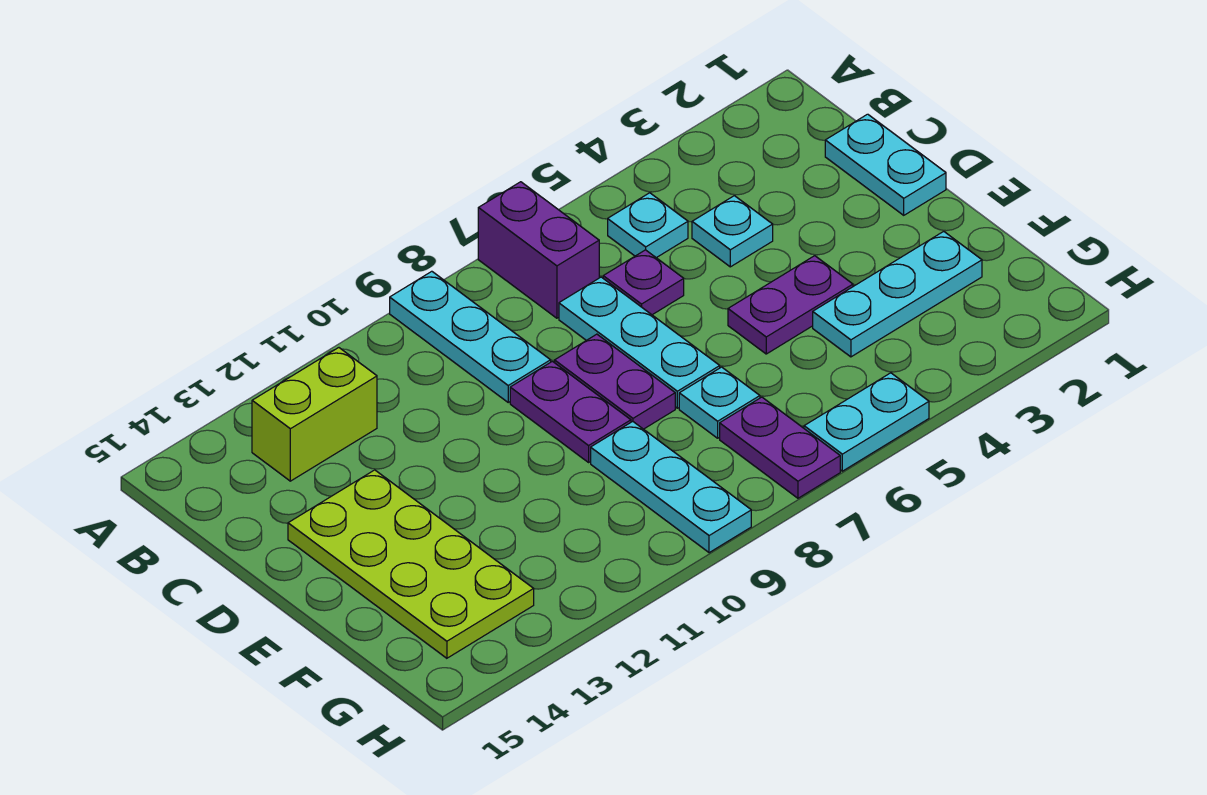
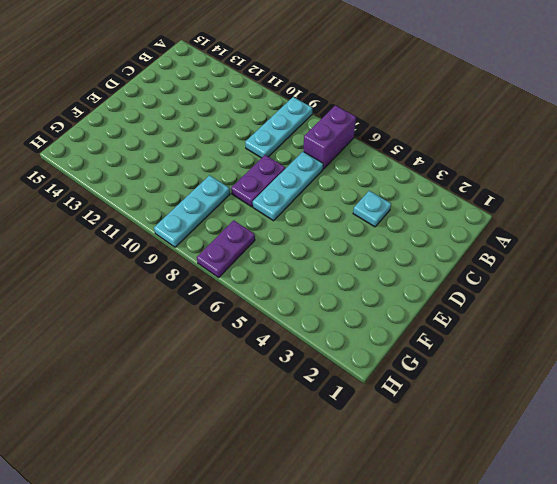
none -> cyan plate B5 level 1
none -> lime brick B12:B13 level 1
none -> cyan plate C1:D1 level 1

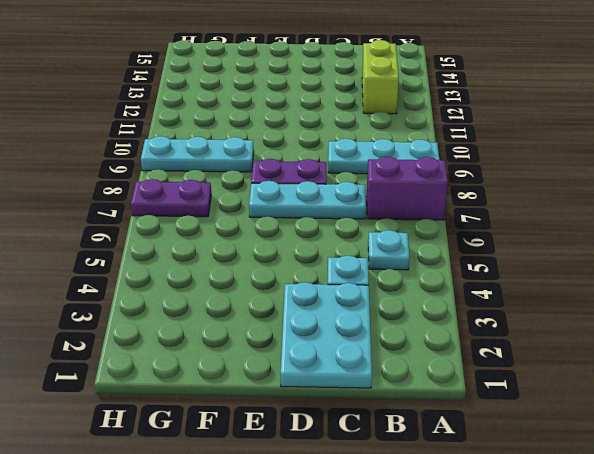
cyan plate C1:D3 level 1 -> cyan plate C1:D1 level 1
none -> purple plate C6 level 1
none -> purple plate D9:E9 level 1
none -> lime plate D13:G14 level 1

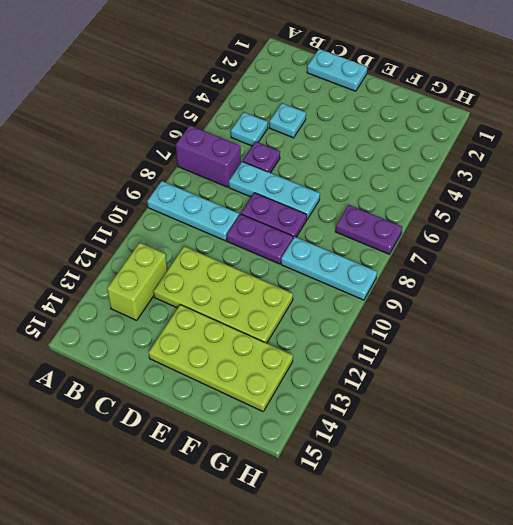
lime plate C11:F12 level 1 -> none
none -> purple plate E4:E5 level 1
none -> cyan plate F2:F4 level 1
none -> cyan plate F7 level 1

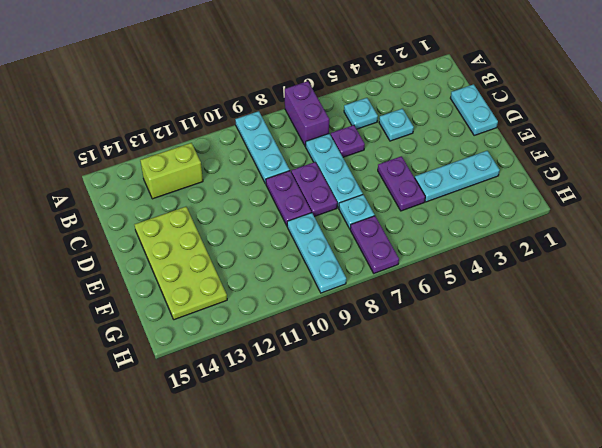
purple plate E5:F5 level 1 -> purple plate E4:E5 level 1
none -> cyan plate H5:H6 level 1

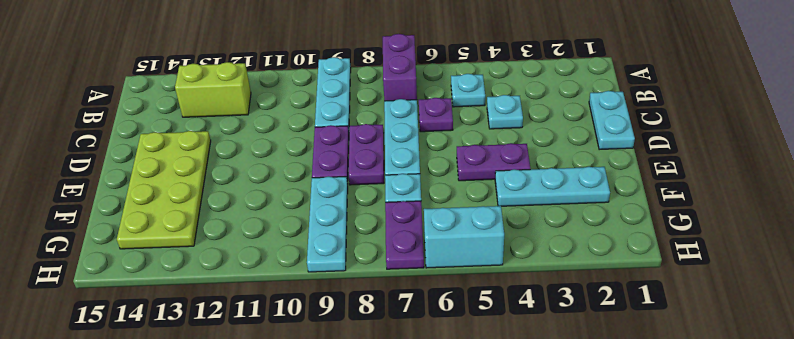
cyan brick H5:H6 level 1 -> cyan plate H5:H6 level 1

